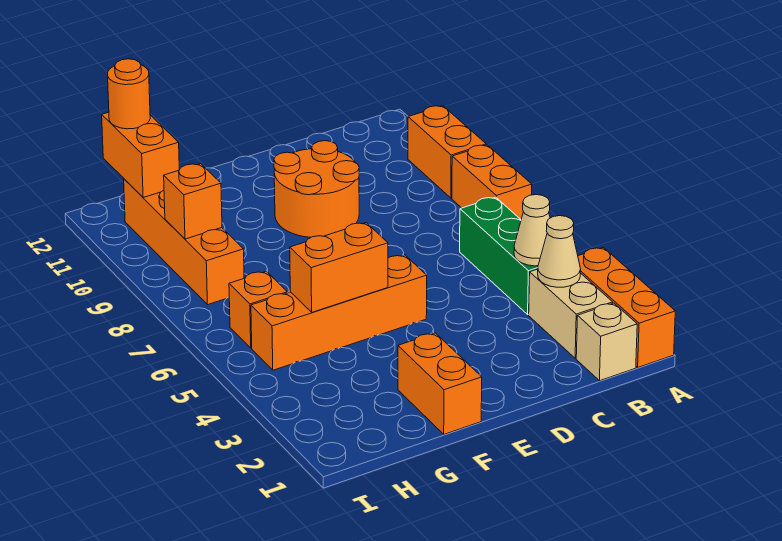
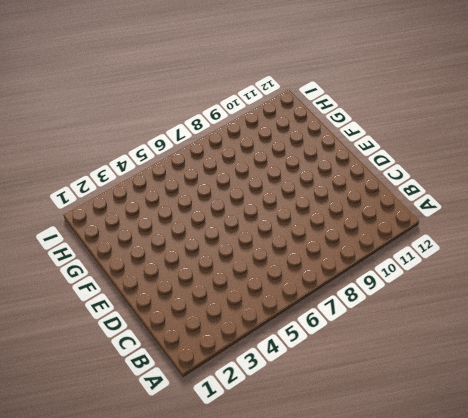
none -> orange brick A1:A3 level 1
none -> orange brick A7:A8 level 1
none -> orange brick A9:A10 level 1

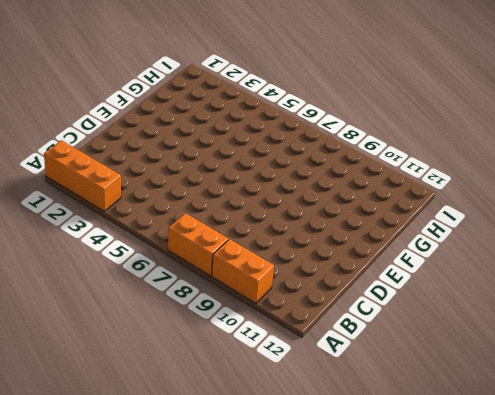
none -> tan brick B1 level 1
none -> tan brick B2:B3 level 1
none -> green brick B4:B6 level 1

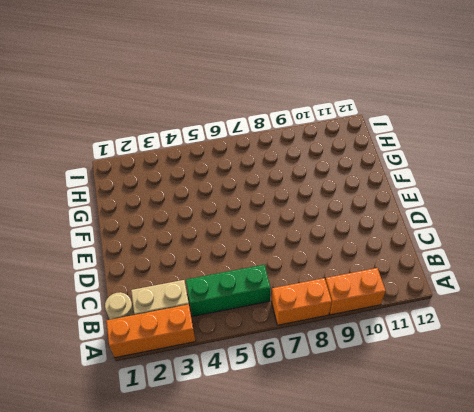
tan round brick B1 level 1 -> tan brick B1 level 1
none -> orange round brick D9:E10 level 1
none -> orange brick E5:H5 level 1
none -> orange brick F1:F2 level 1

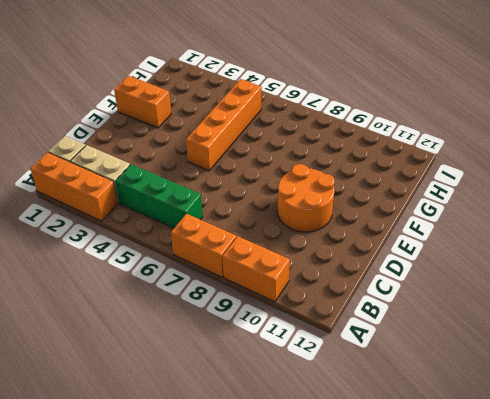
none -> orange brick H6 level 1
none -> orange brick H8:H11 level 1
none -> tan cone B3 level 2

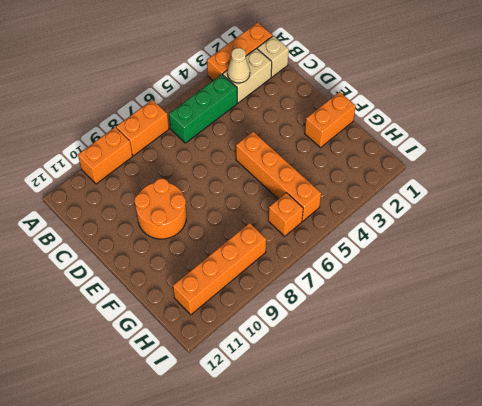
none -> tan cone B4 level 2
none -> orange brick F5:G5 level 2
none -> orange brick H9 level 2

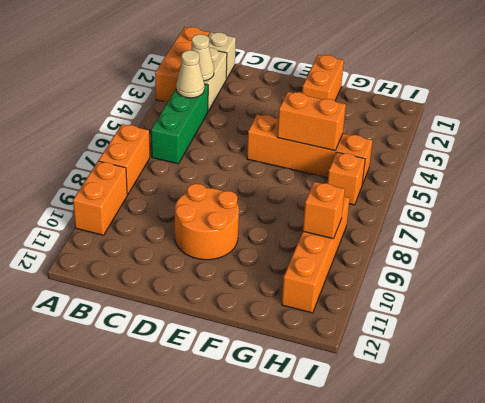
none -> orange brick H11:H12 level 2
none -> orange round brick H12 level 3

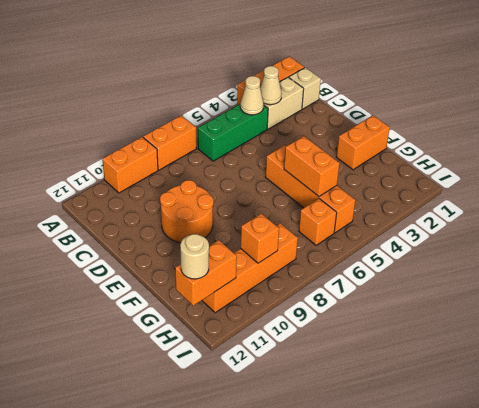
tan round brick H12 level 3 -> orange round brick H12 level 3

